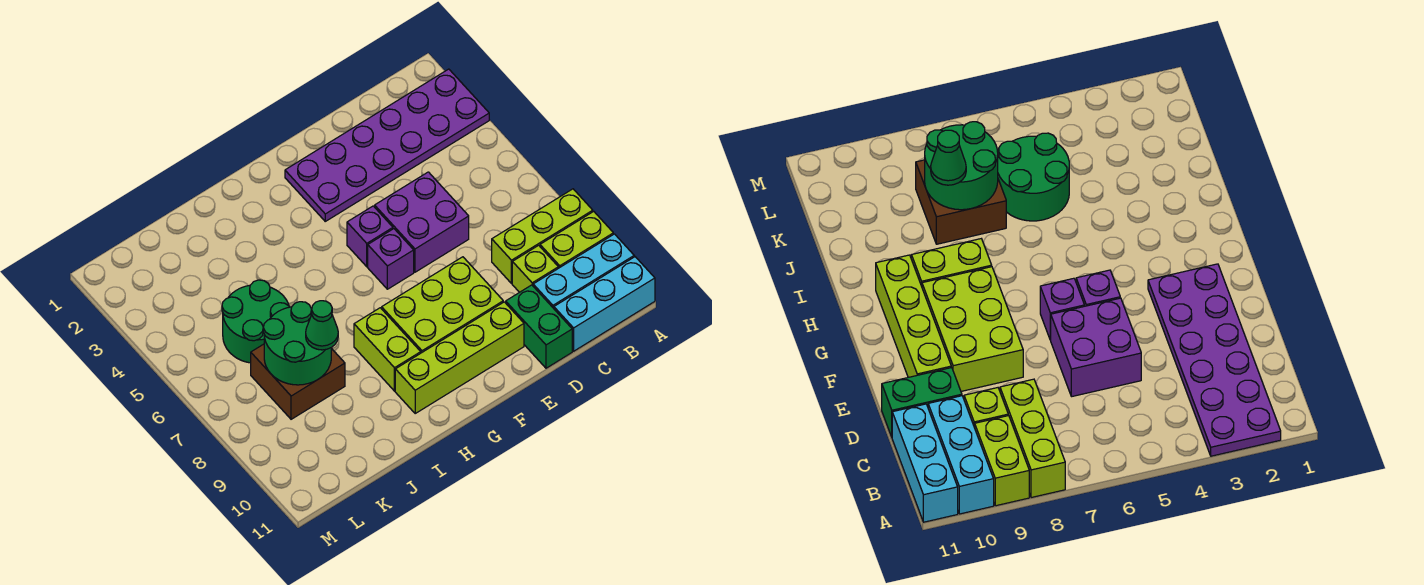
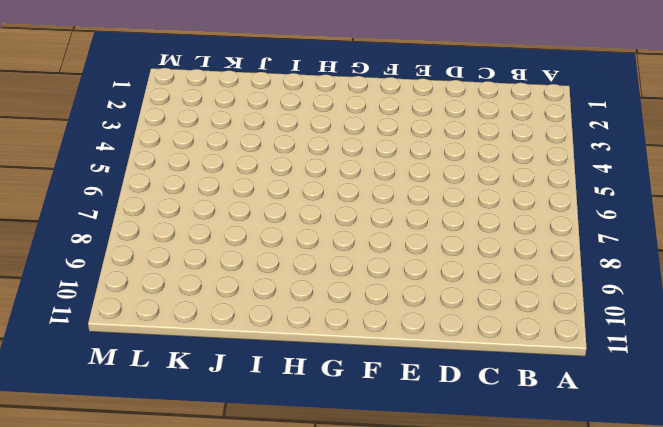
none -> purple plate A2:F3 level 1
none -> lime brick A8:C8 level 1
none -> lime brick A9:B9 level 1

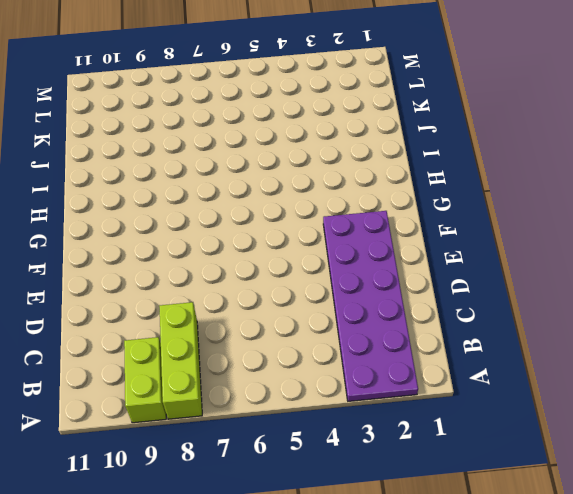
none -> cyan brick A10:C10 level 1
none -> cyan brick A11:C11 level 1
none -> lime brick C9 level 1

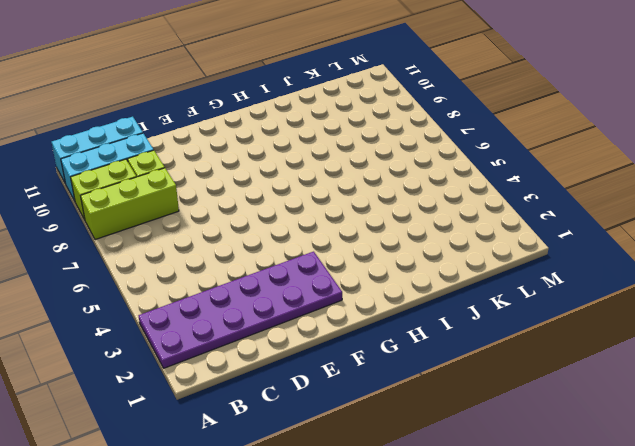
none -> purple brick D5:E6 level 1
none -> green brick D10:D11 level 1
none -> lime brick E8:G9 level 1

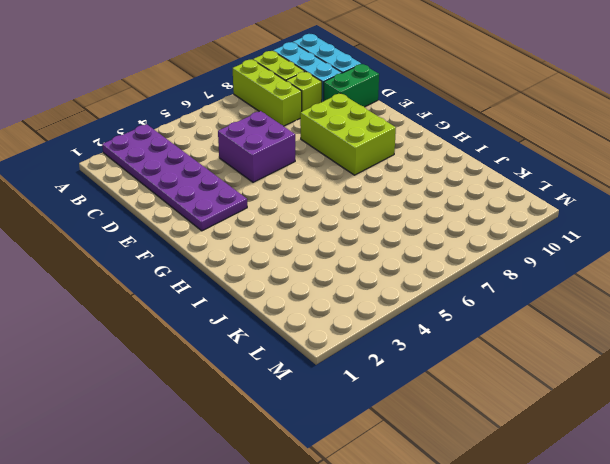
none -> lime brick E10:H10 level 1
none -> purple brick F5 level 1
none -> purple brick F6 level 1

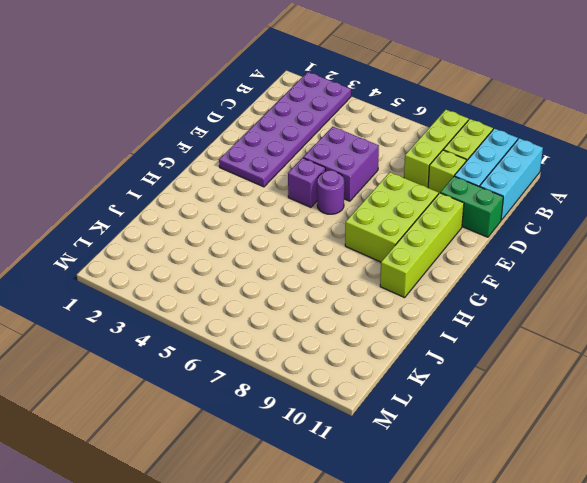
purple round brick F6 level 1 -> purple brick F6 level 1
none -> lime brick H8:H9 level 1
none -> green round brick J5:K6 level 1
none -> brown brick J7:K8 level 1

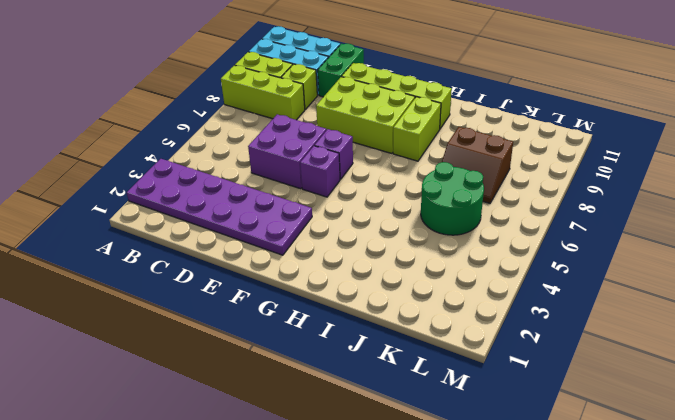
brown slope J7:K8 level 1 top 8 -> brown brick J7:K8 level 1
none -> green round brick J7:K8 level 2
none -> green cone J8 level 3

